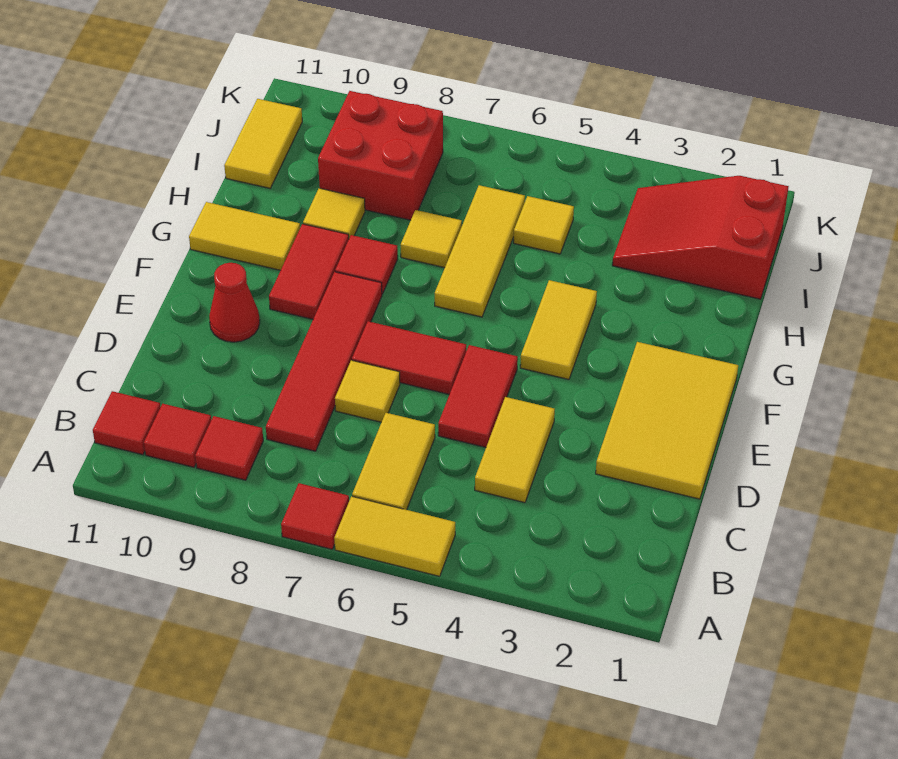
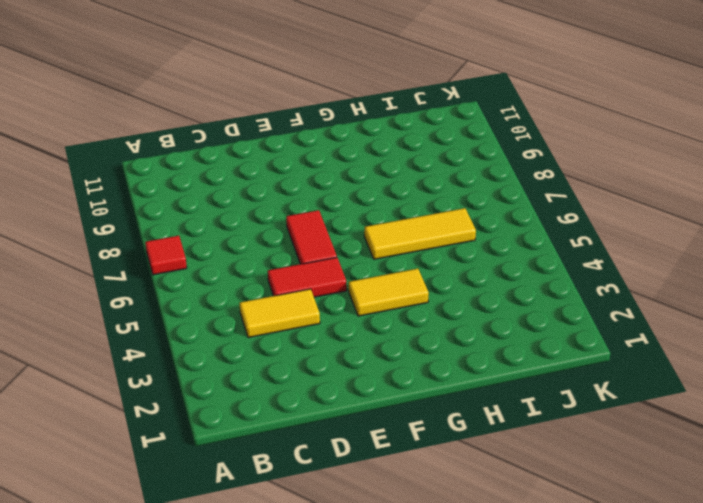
none -> yellow tile A5:A6 level 1
none -> yellow tile B6:C6 level 1
none -> red tile B9 level 1

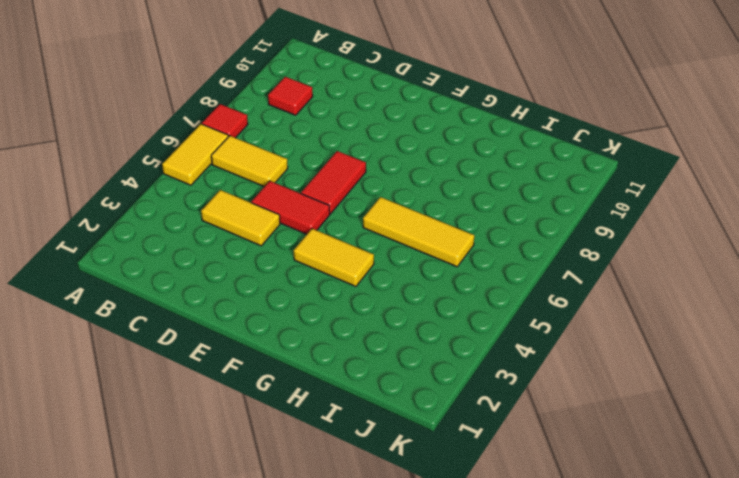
none -> red tile B10 level 1
none -> red tile B11 level 1
none -> red tile C8:F8 level 1

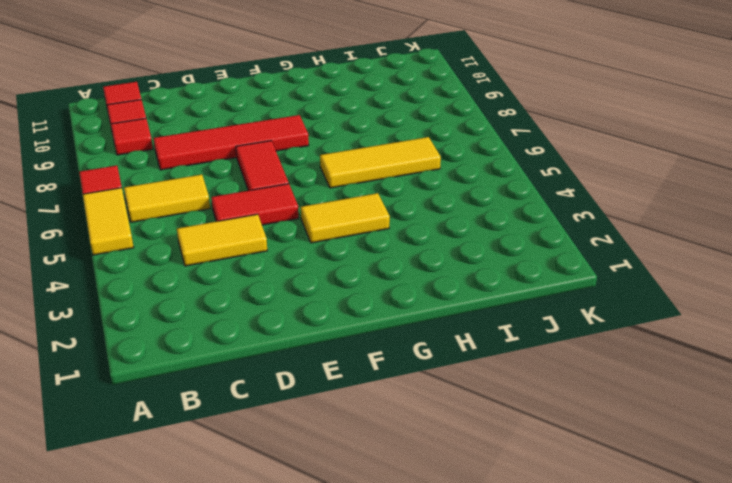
none -> yellow tile D1:F2 level 1
none -> yellow tile D7 level 1
none -> red cone E10 level 1

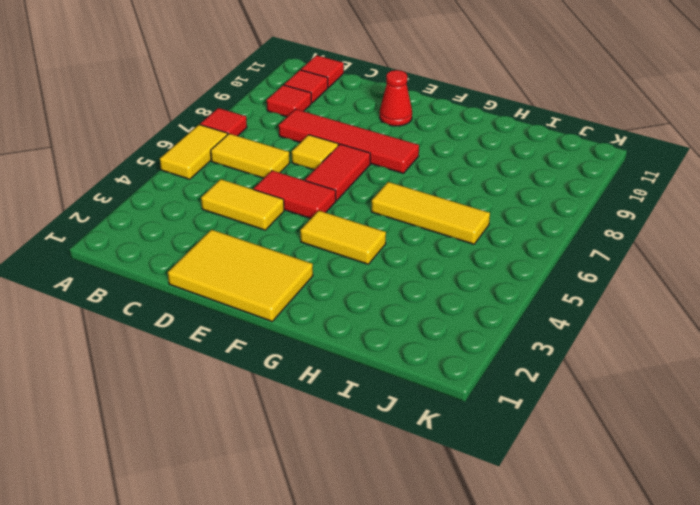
none -> red tile F9:G9 level 1
none -> red tile G8 level 1
none -> yellow tile G10:G11 level 1

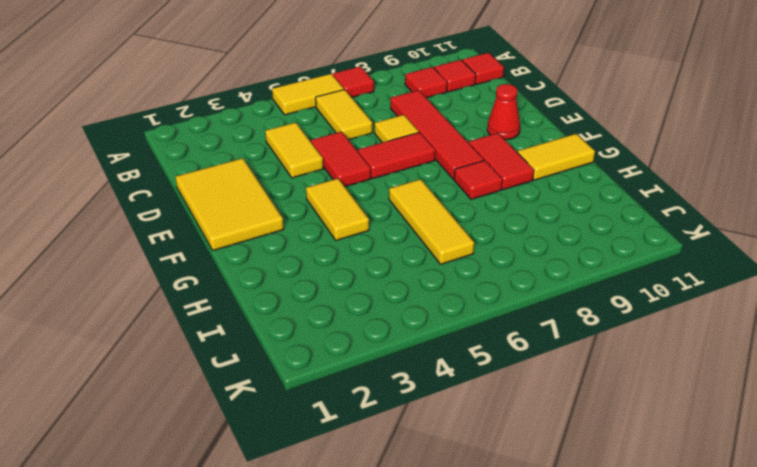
none -> yellow tile H7 level 1
none -> yellow tile H9 level 1
none -> red slope I1:J3 level 1 top 1

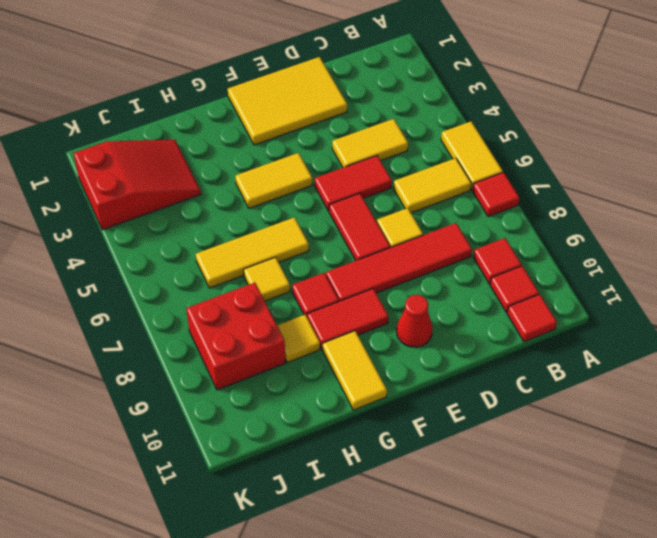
red slope I2:K3 level 1 top K -> red slope I1:J3 level 1 top 1
none -> yellow tile I5 level 1
none -> yellow tile I11:J11 level 1

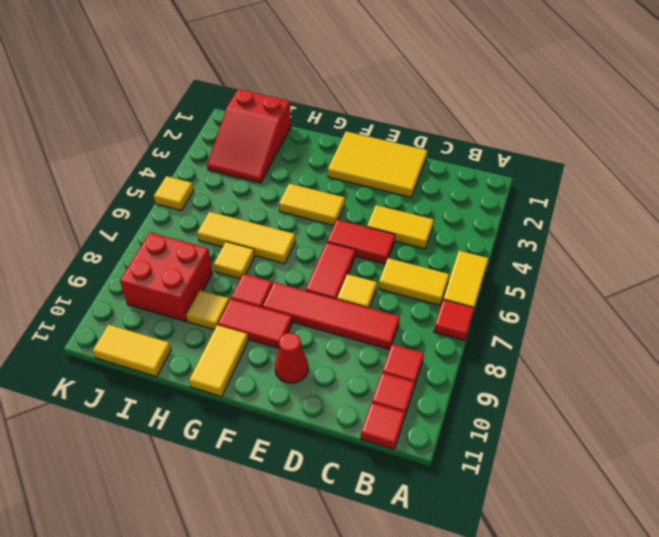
yellow tile K5 level 1 -> yellow tile I5 level 1

